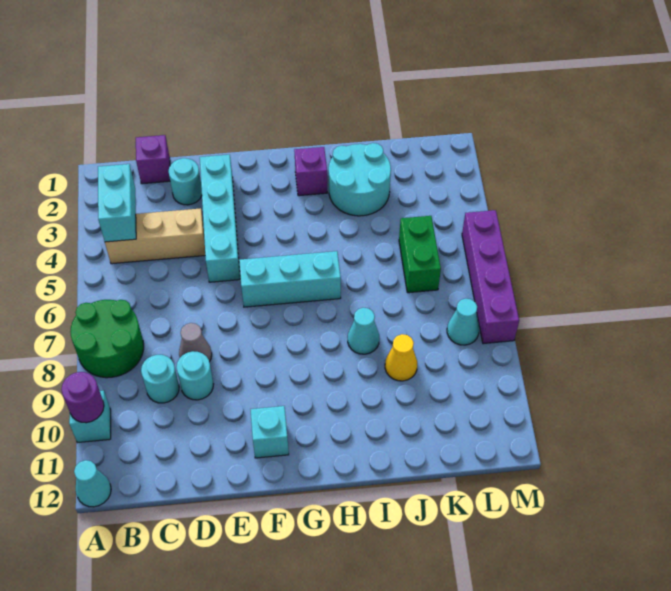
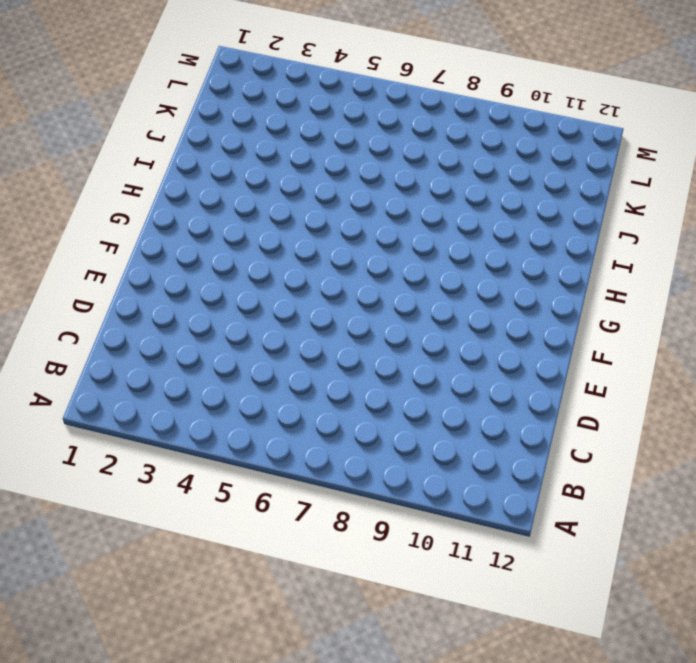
none -> green round brick A7:B8 level 1
none -> cyan brick A10 level 1
none -> cyan cone A12 level 1

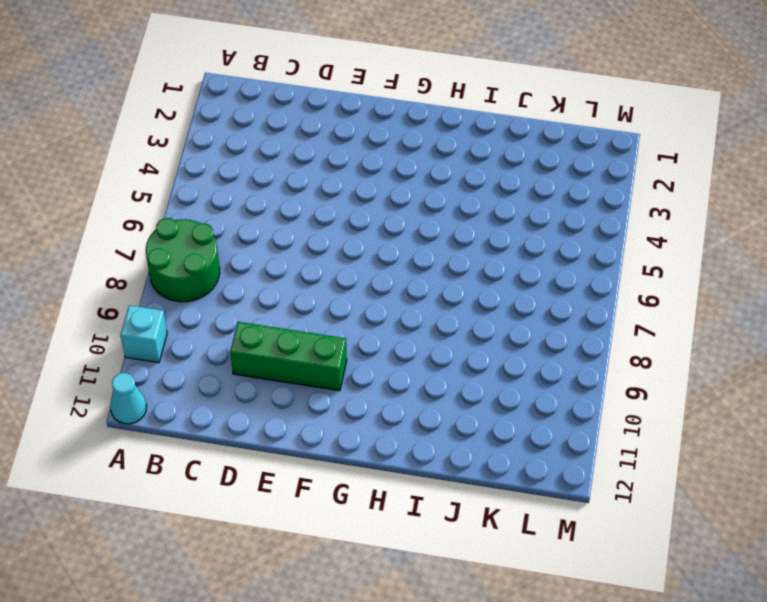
green brick D10:F10 level 1 -> none
none -> tan brick B4:D4 level 1
none -> purple brick C1 level 1
none -> cyan round brick C9 level 1

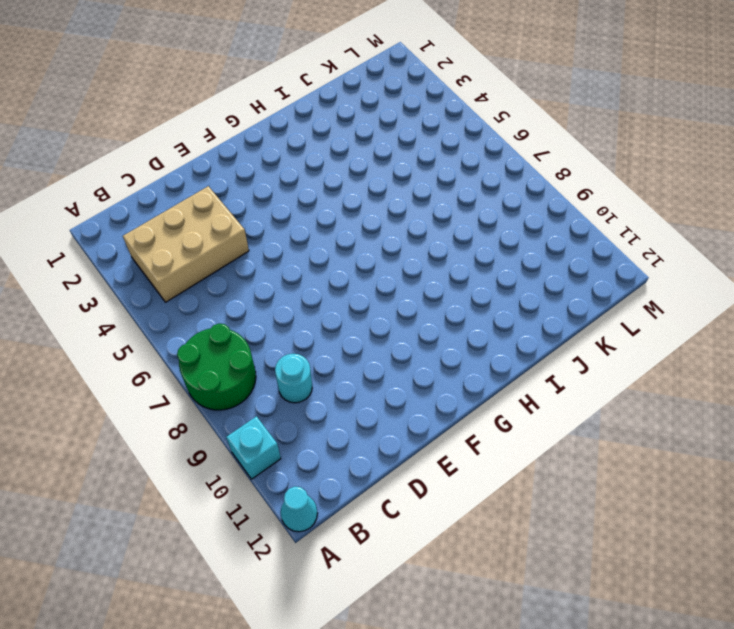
tan brick B3:D4 level 1 -> tan brick B4:D4 level 1
none -> purple brick C1 level 1
none -> cyan round brick D2 level 1
none -> grey cone D8 level 1

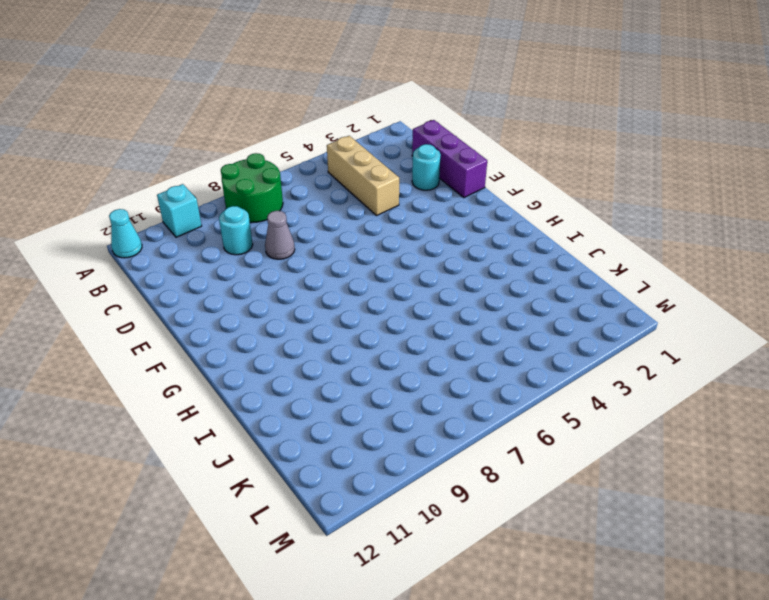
purple brick C1:E1 level 1 -> purple brick C1 level 1
none -> cyan round brick D9 level 1
none -> cyan brick E2:E5 level 1
none -> cyan brick F6:H6 level 1

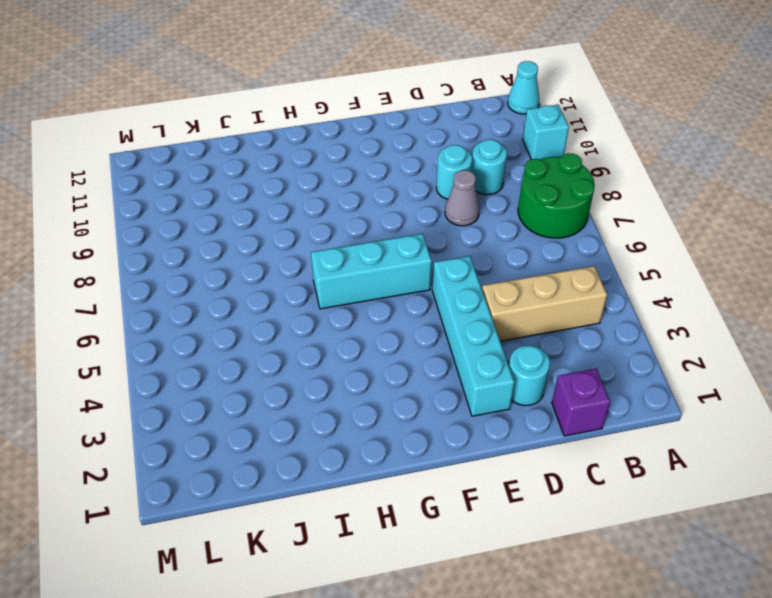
none -> cyan brick F11 level 1
none -> purple brick H2 level 1
none -> cyan round brick I2:J3 level 1

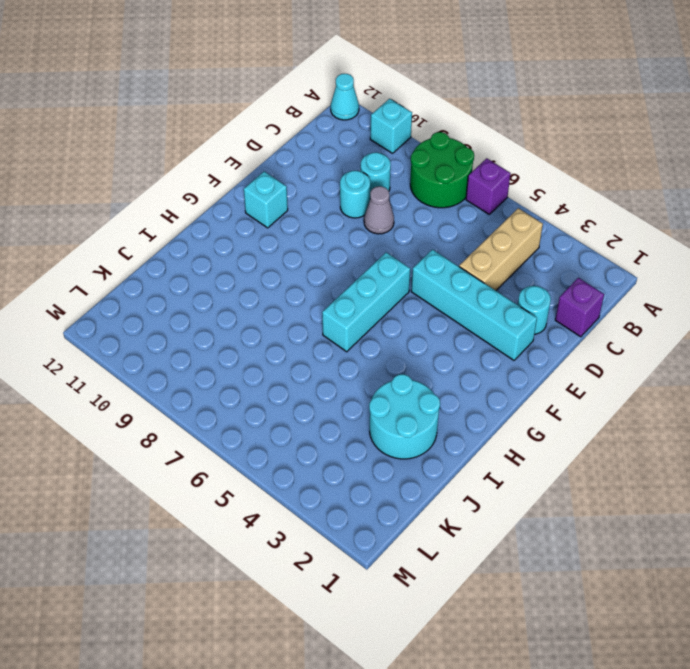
purple brick A6 level 1 -> purple brick H2 level 1
none -> cyan cone I8 level 1
none -> yellow cone J9 level 1
none -> green brick K5:K6 level 1

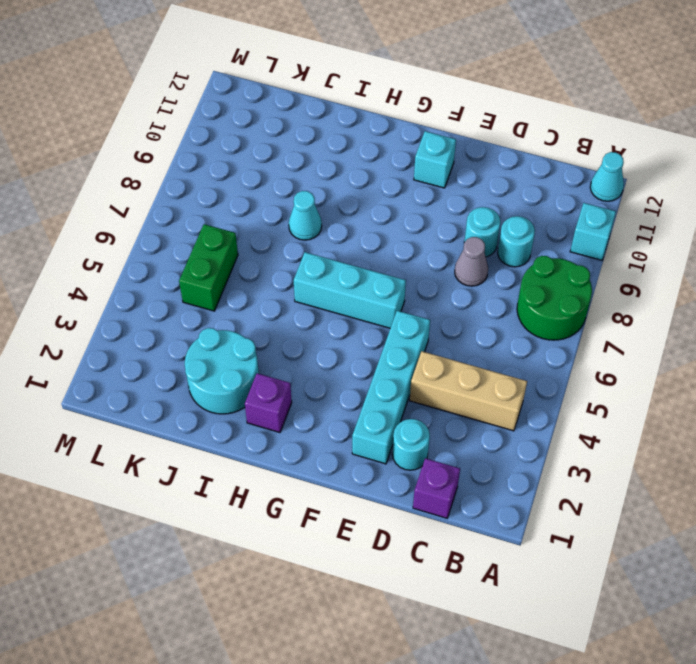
none -> yellow cone J9 level 1
none -> cyan cone L8 level 1
none -> purple brick M5:M8 level 1

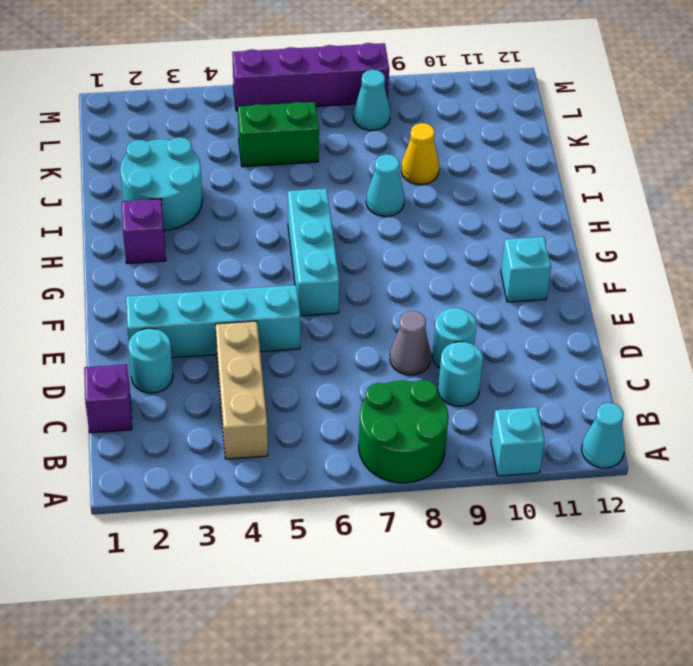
none -> purple round brick A10 level 2
none -> cyan brick B3:B4 level 2

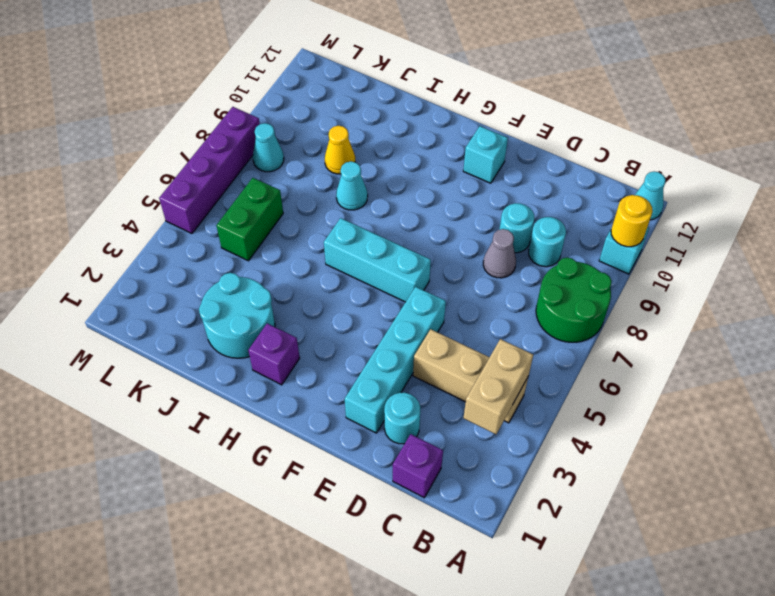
yellow round brick A10 level 2 -> purple round brick A10 level 2
tan brick B3:B4 level 2 -> cyan brick B3:B4 level 2

